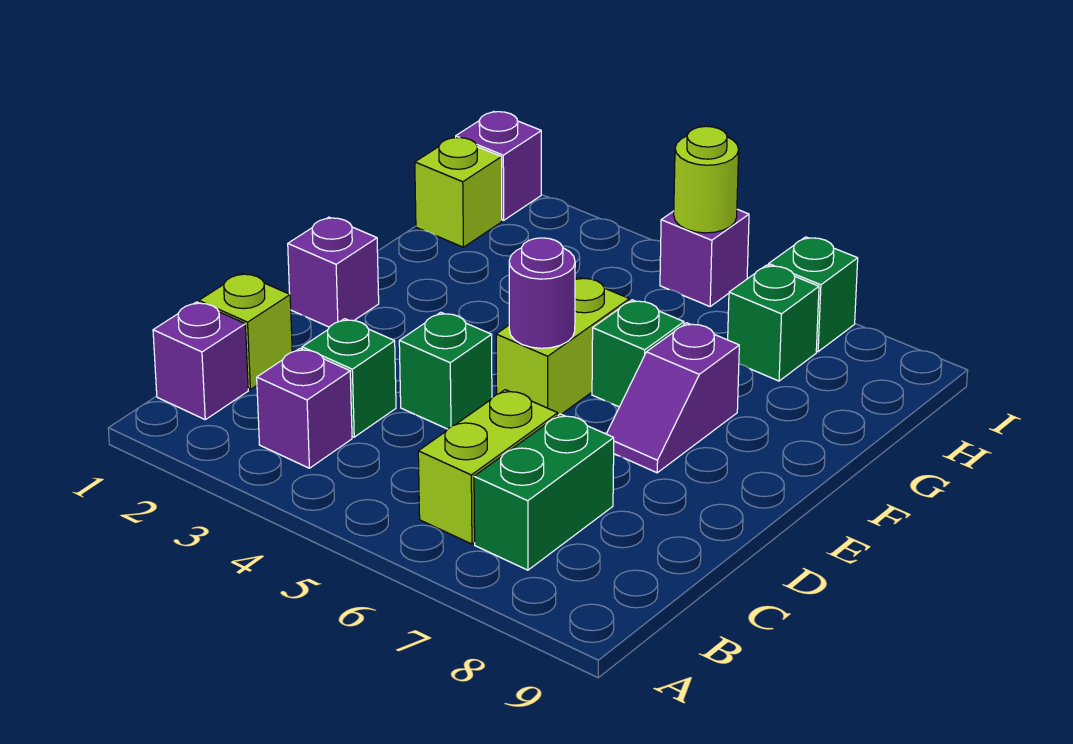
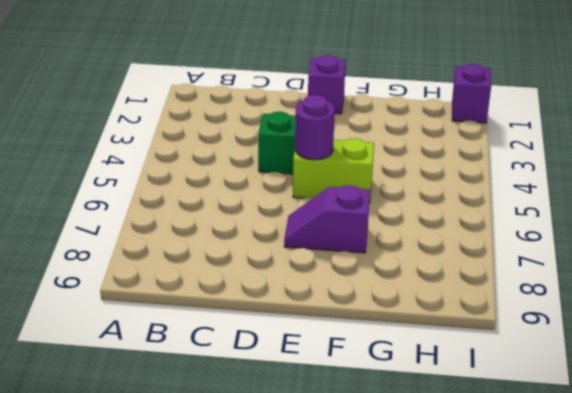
none -> purple brick B1 level 1
none -> purple brick B3 level 1
none -> lime brick B6:C6 level 1

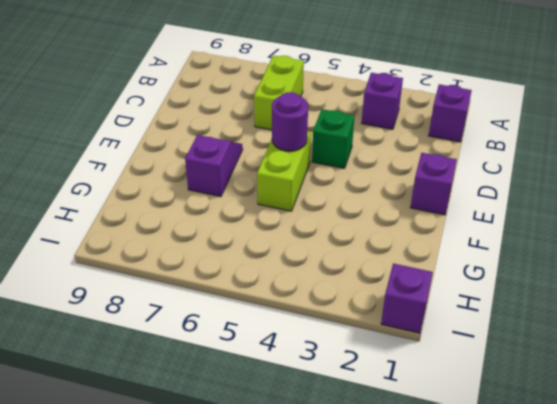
none -> green brick B7:C7 level 1
none -> lime brick C1 level 1
none -> green brick C3 level 1

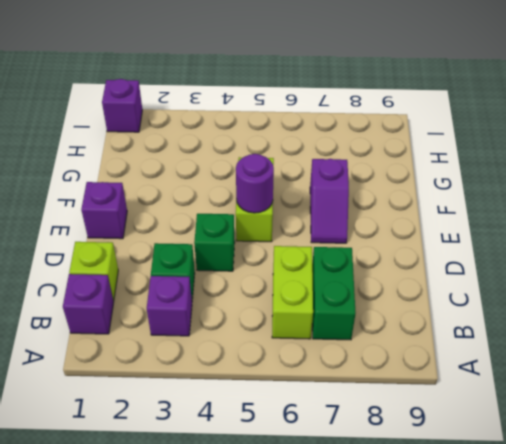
none -> green brick F6 level 1
none -> lime brick H1 level 1
none -> green brick H7 level 1

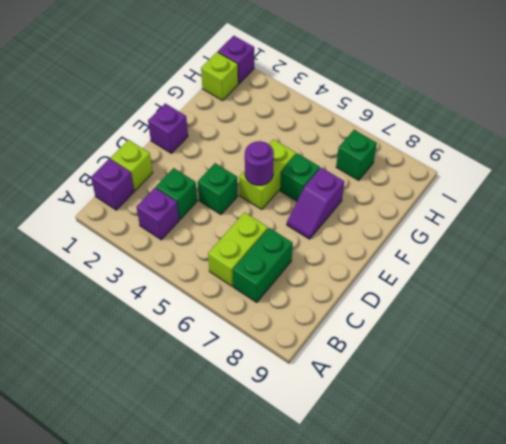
none -> purple brick I5 level 1
none -> green brick I7 level 1
none -> lime round brick I5 level 2

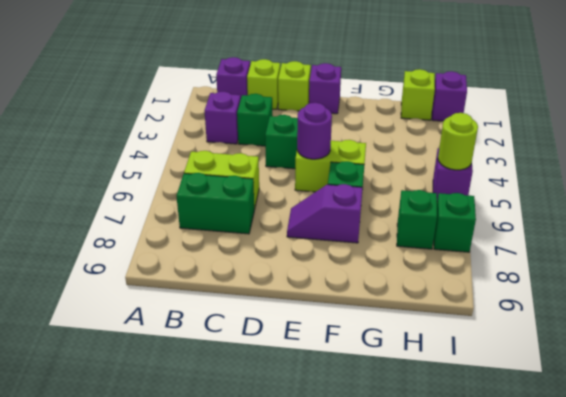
lime brick D1 level 1 -> none

